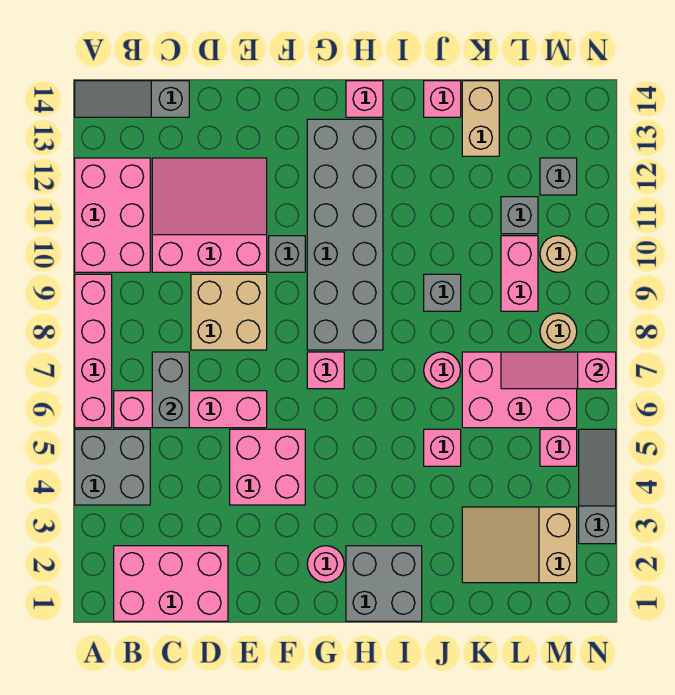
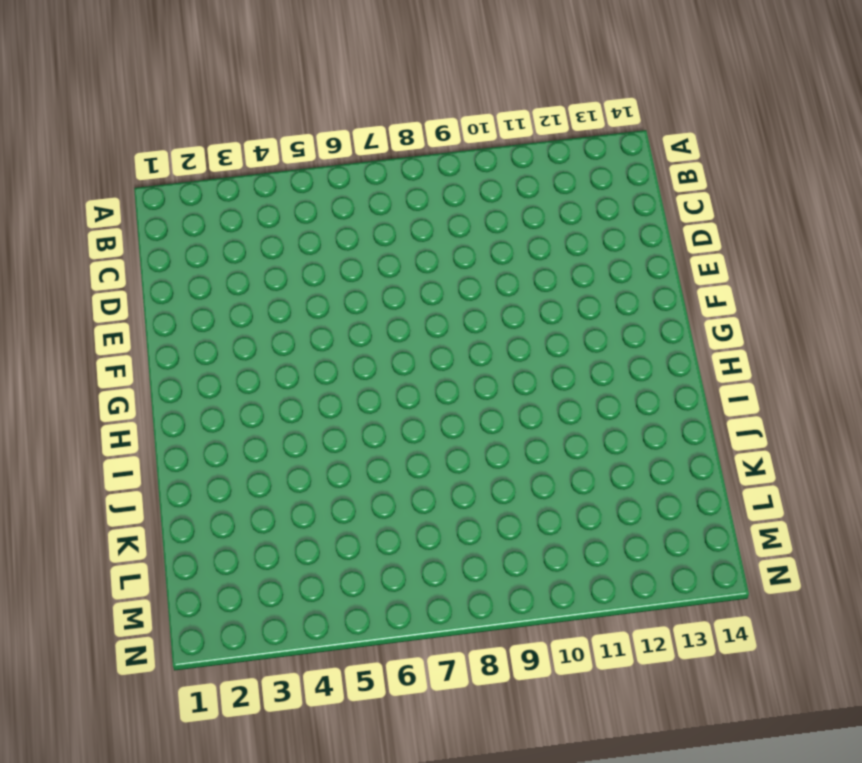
none -> grey brick A4:B5 level 1
none -> pink brick A6:A9 level 1
none -> pink brick A10:B12 level 1
none -> grey slope A14:C14 level 1 top C

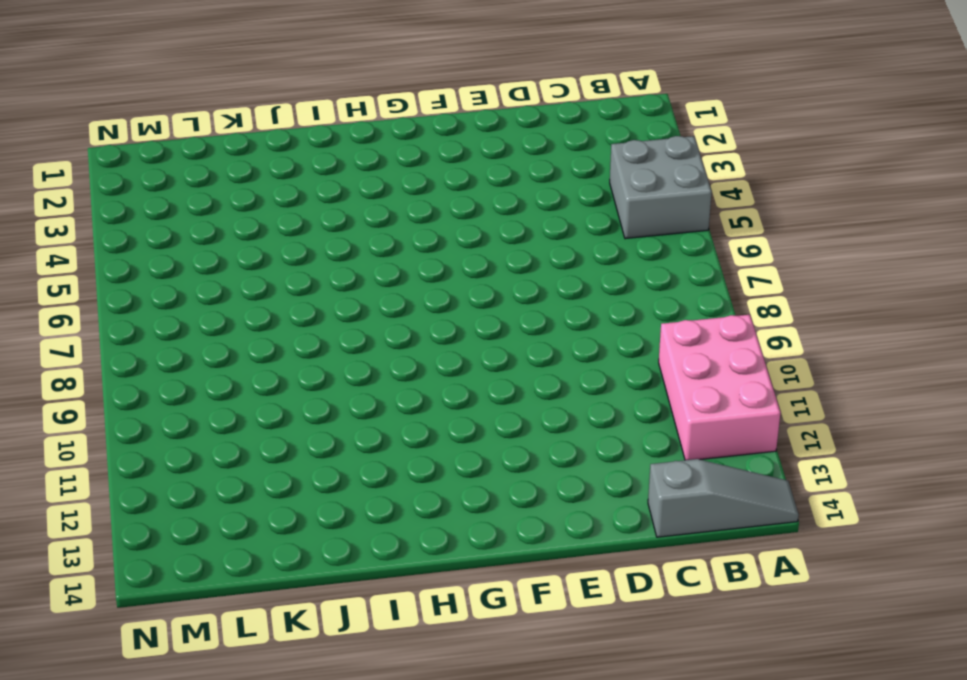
none -> pink brick A6:A9 level 1
none -> pink brick B1:D2 level 1
none -> pink brick B6:E6 level 1
none -> pink slope C10:E12 level 1 top 10

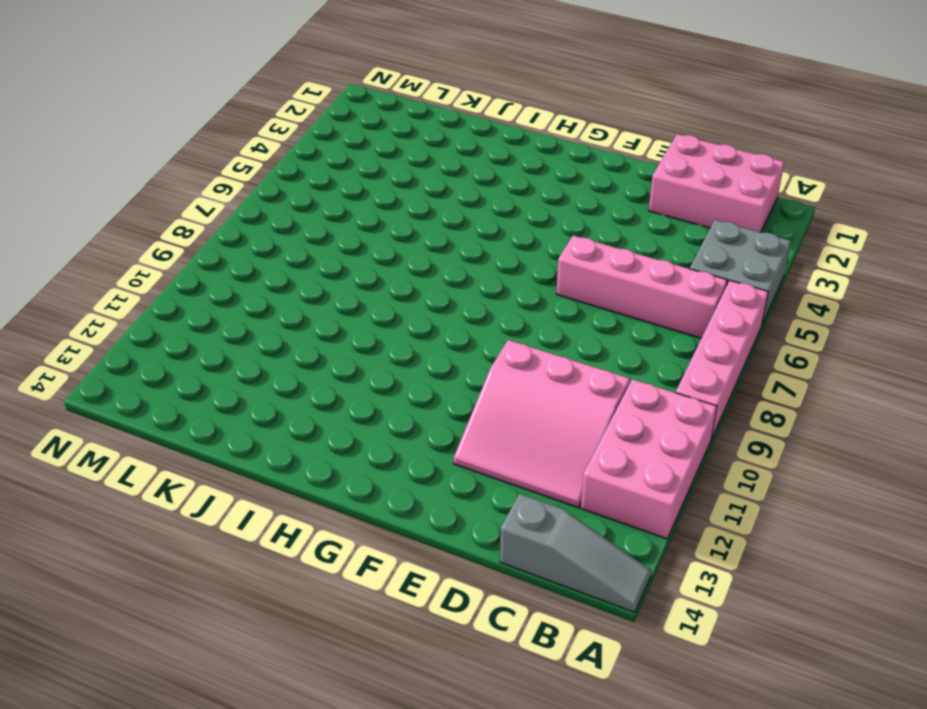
none -> tan brick D8:E9 level 1
none -> pink brick E4:F5 level 1
none -> grey brick F10 level 1
none -> pink round brick G2 level 1

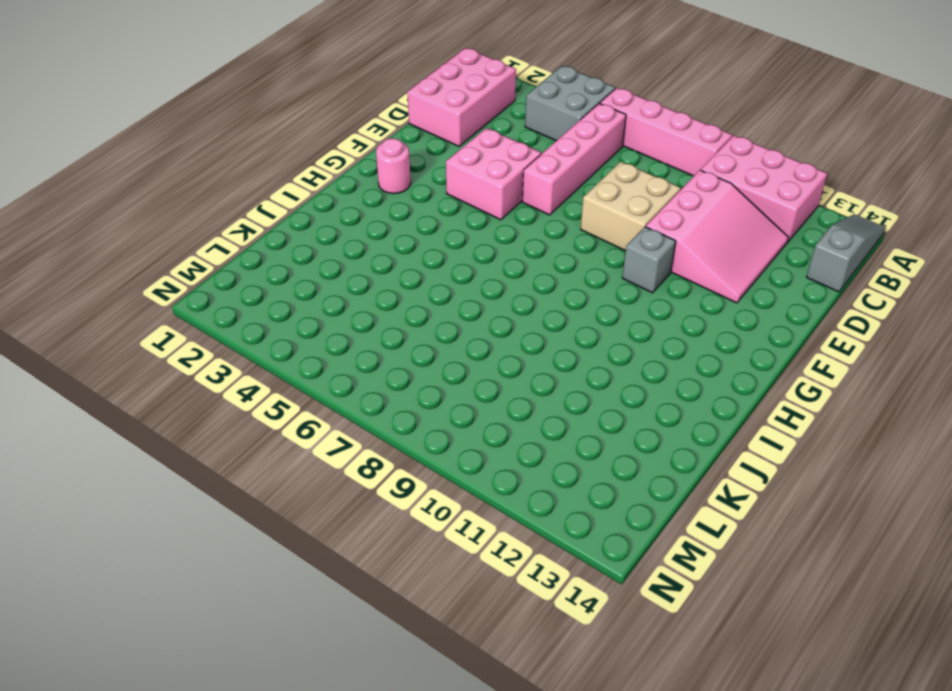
none -> pink brick G7 level 1
none -> grey brick G8:H13 level 1
none -> grey brick H1:I2 level 1
none -> pink brick H14 level 1

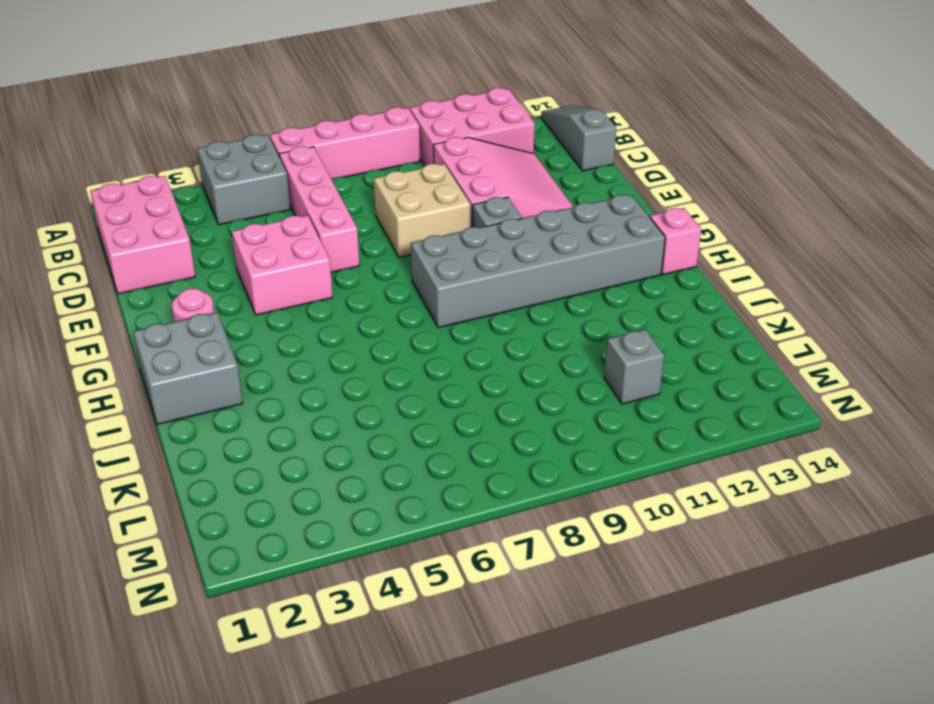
none -> pink brick G7 level 1
none -> pink brick J5 level 1
none -> pink round brick J7 level 1
none -> grey brick J9 level 1

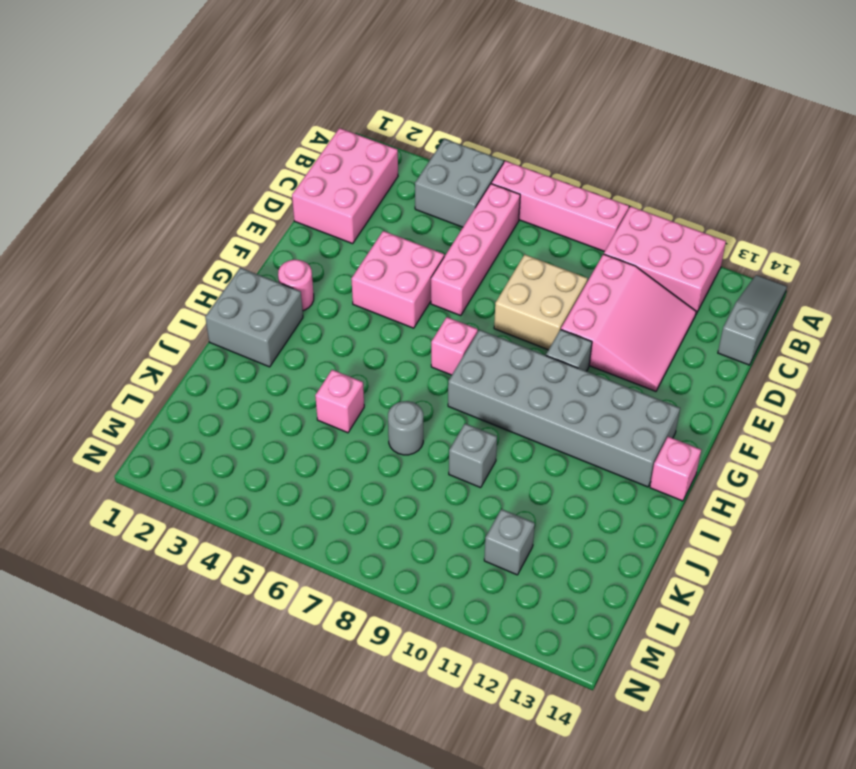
grey round brick J7 level 1 -> pink round brick J7 level 1
none -> pink brick J14 level 1
none -> tan slope K2:M3 level 1 top M
none -> pink brick K6:M7 level 1
none -> tan brick K13:K14 level 1

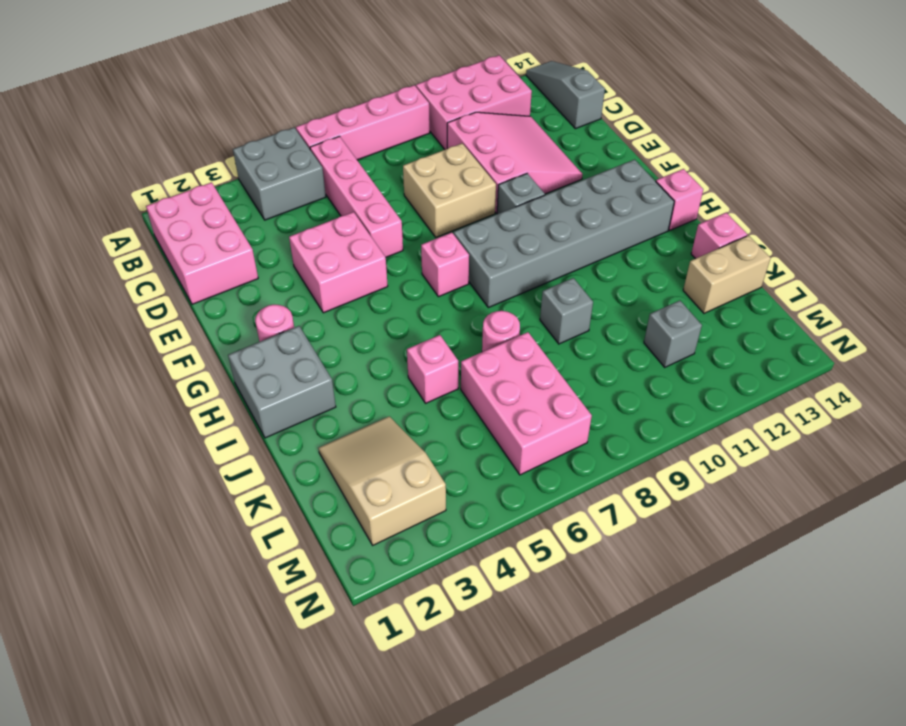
none -> pink brick L9:L10 level 1
none -> pink brick M5 level 1
none -> tan round brick M8 level 1
none -> tan round brick M10 level 1

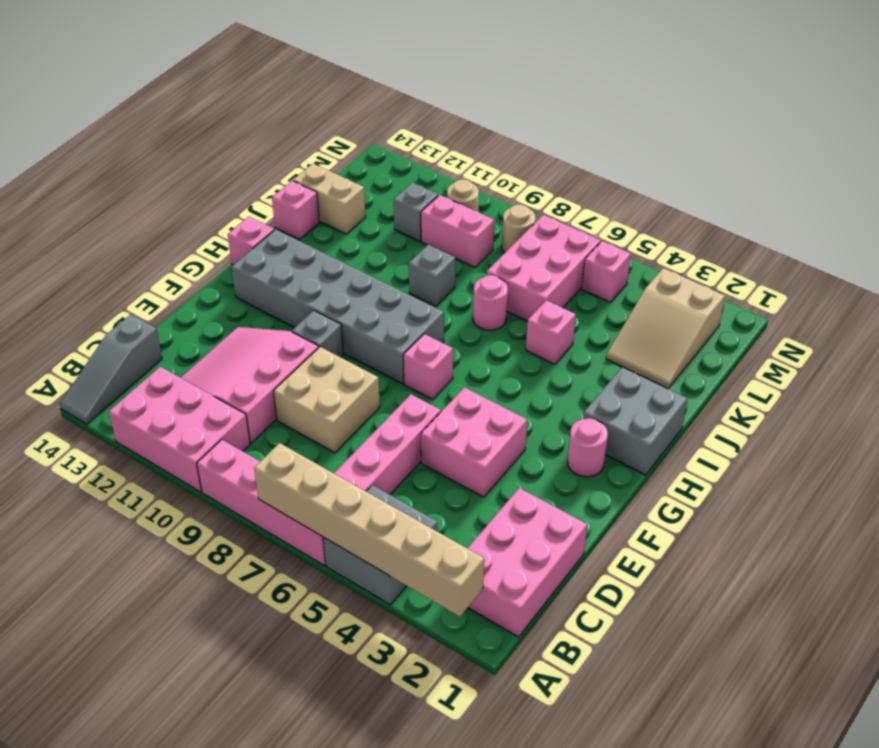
tan brick A2:A7 level 2 -> none
none -> grey brick M12 level 1
none -> grey slope N3:N5 level 1 top 3
none -> grey brick C6:C7 level 2
none -> pink slope L7:N7 level 2 top N

